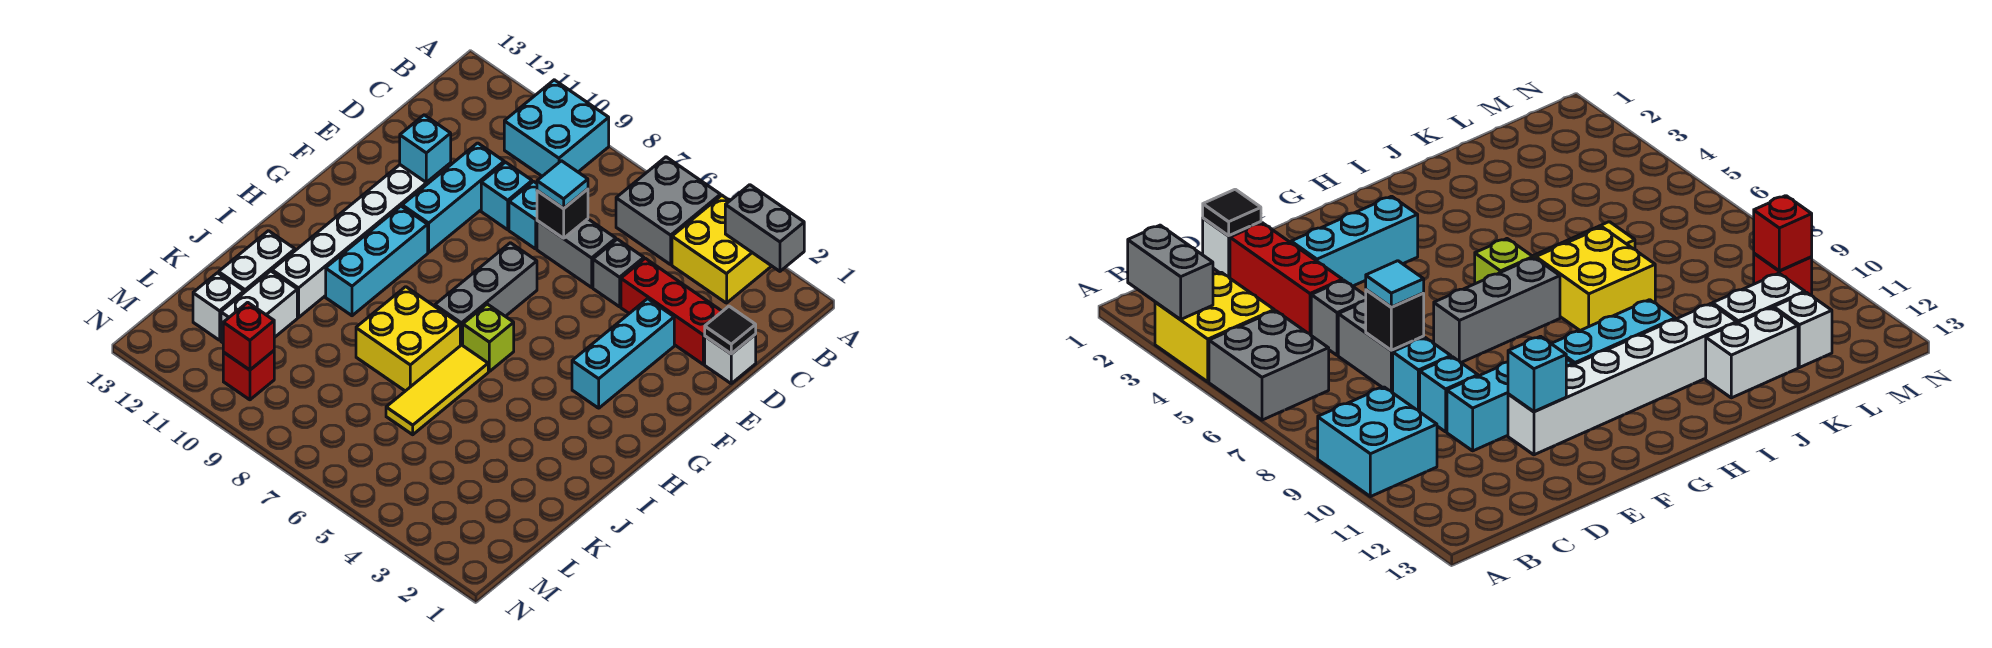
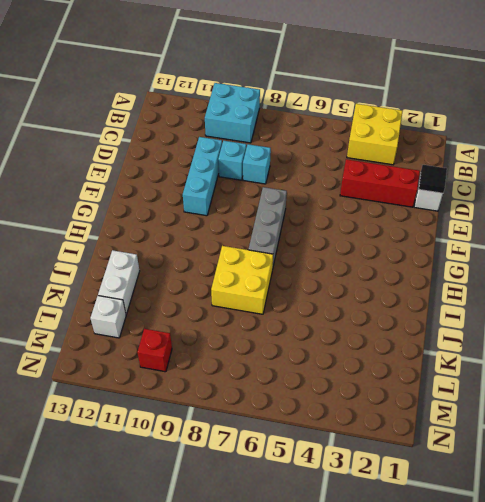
none -> grey brick A5:B6 level 1
none -> grey brick D5 level 1
none -> grey brick D6:D7 level 1

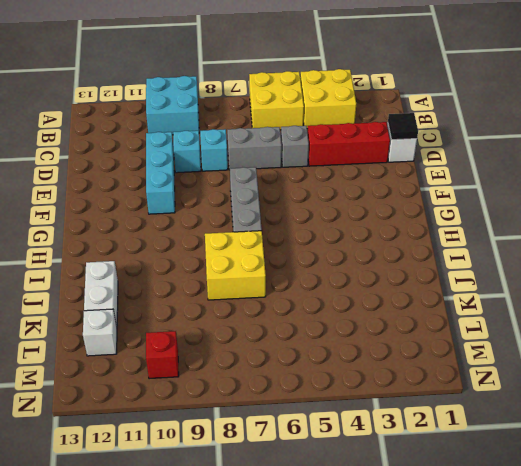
yellow brick A5:B6 level 1 -> grey brick A5:B6 level 1
none -> cyan brick E3:G3 level 1
none -> white brick E11:J11 level 1
none -> cyan brick G10:I10 level 1

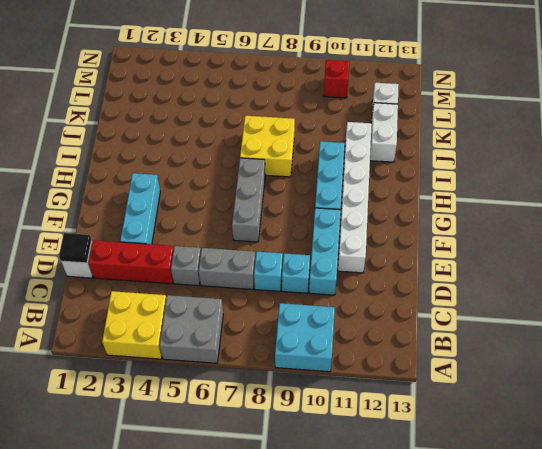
none -> lime brick H6 level 1
none -> yellow tile I6:K6 level 1
none -> white brick K11:L11 level 1

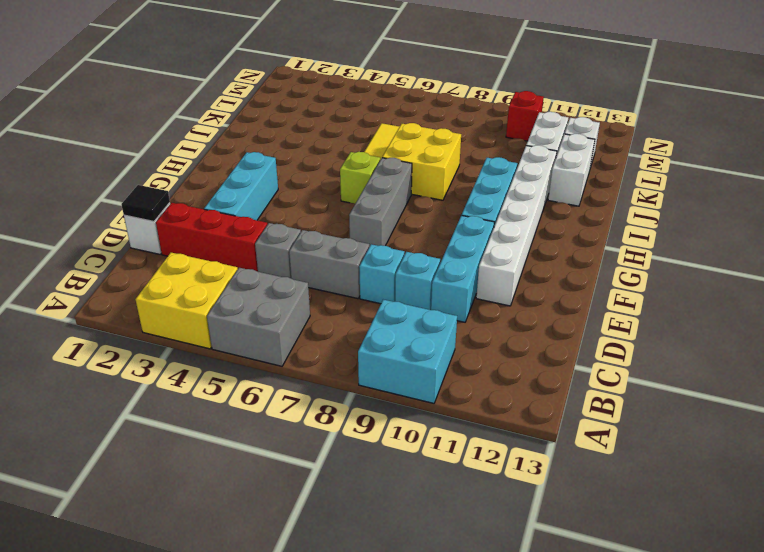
none -> grey brick A2:A3 level 2
none -> black brick D7 level 2
none -> cyan brick E11 level 2

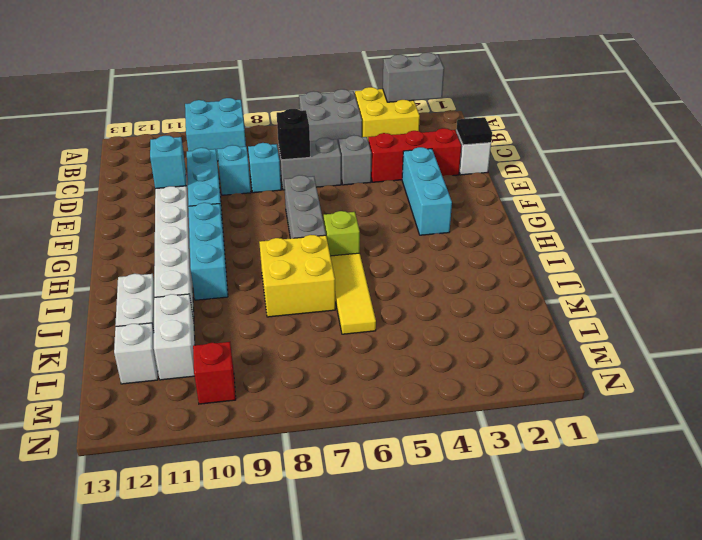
none -> red brick M10 level 2
none -> cyan tile D7 level 3

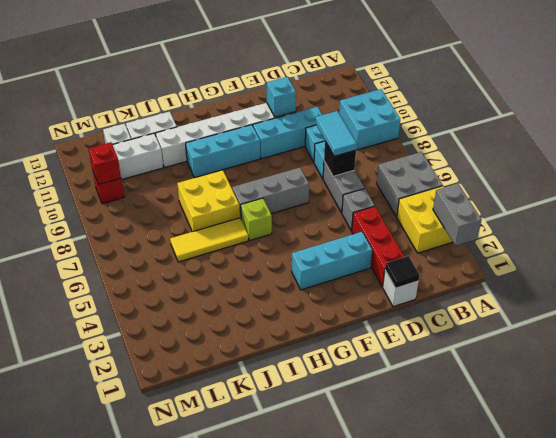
cyan tile D7:D8 level 3 -> cyan tile D7 level 3

